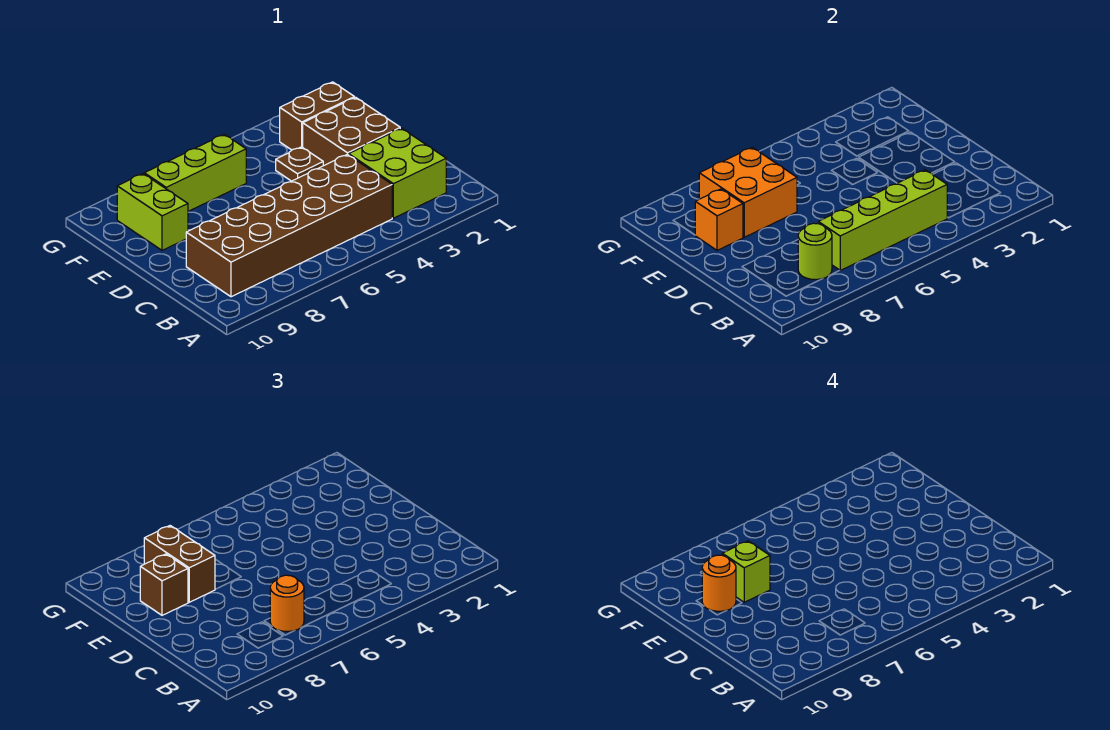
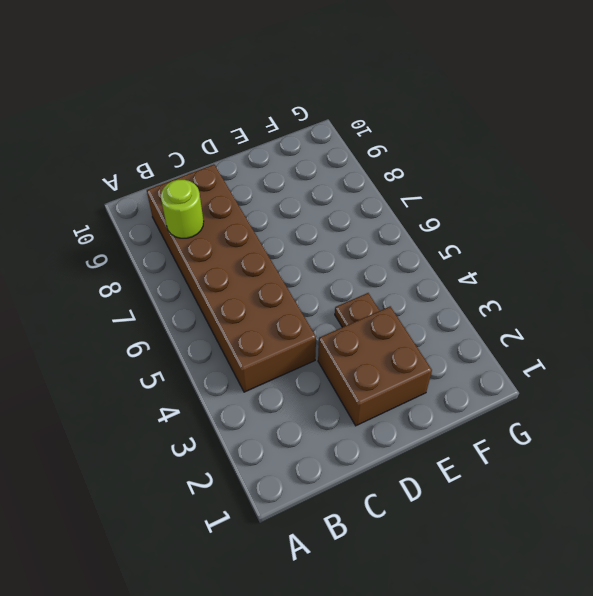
none -> lime brick B2:C3 level 1
none -> lime brick E9:F9 level 1
none -> brown brick F2:F3 level 1

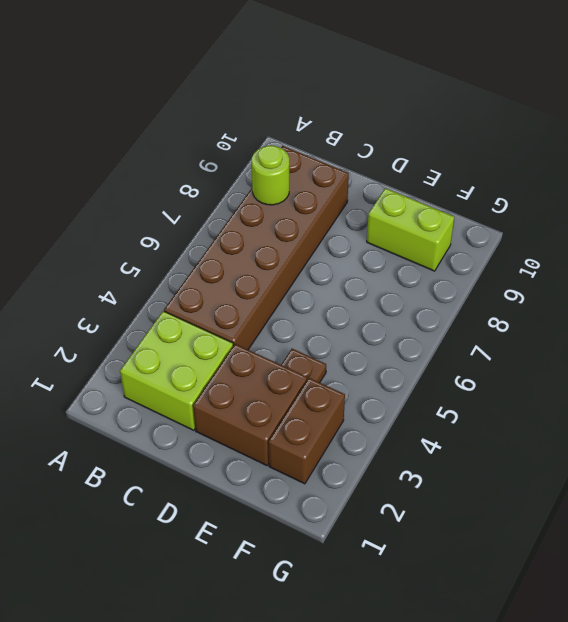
none -> lime brick F6:F8 level 1
none -> lime brick B4:B7 level 2
none -> orange brick E7:F8 level 2

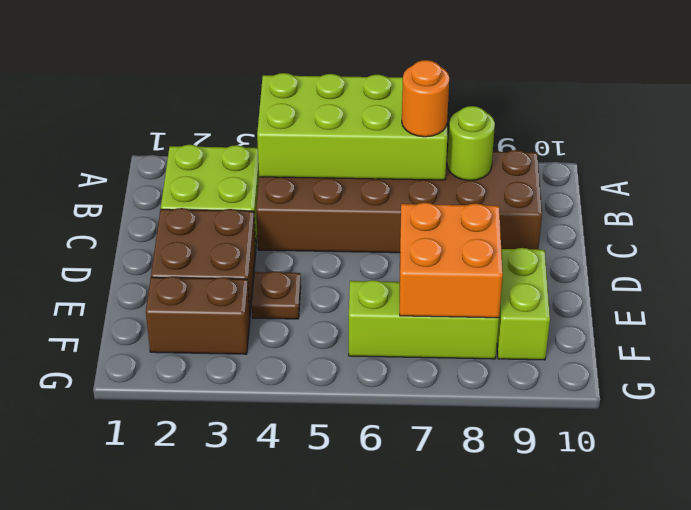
lime brick A4:B7 level 2 -> lime brick B4:B7 level 2
none -> orange brick E9 level 2
none -> brown brick E8:F8 level 3
none -> brown brick E9 level 3

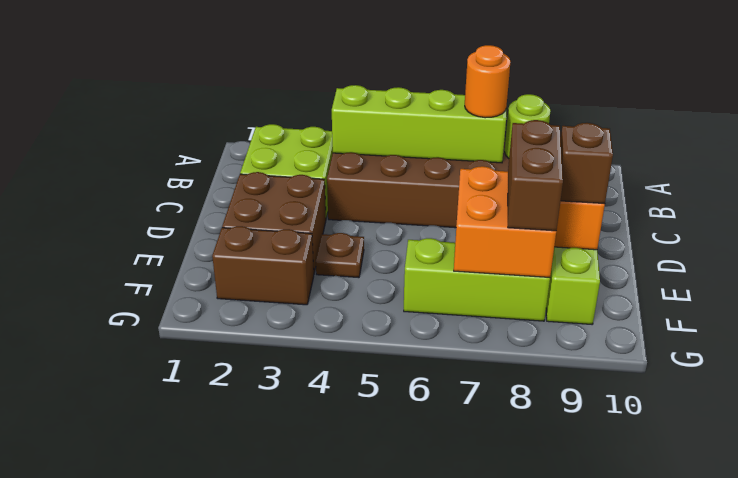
none -> lime brick E8 level 4
none -> orange round brick E9 level 4

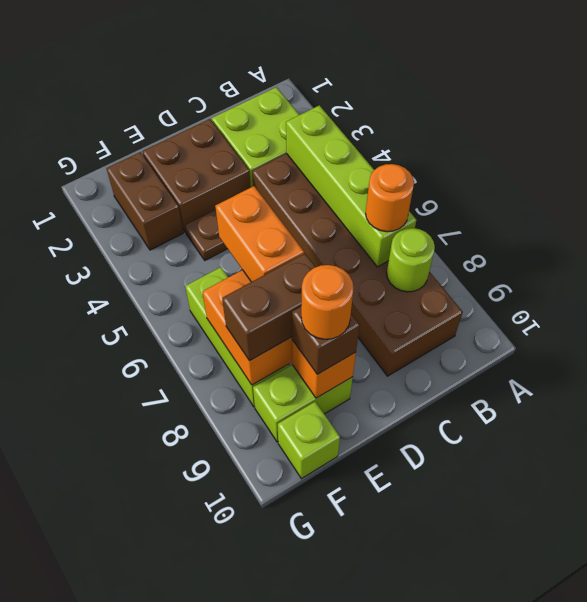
orange brick E6:E7 level 3 -> none
lime brick F10 level 1 -> lime brick E8 level 4

